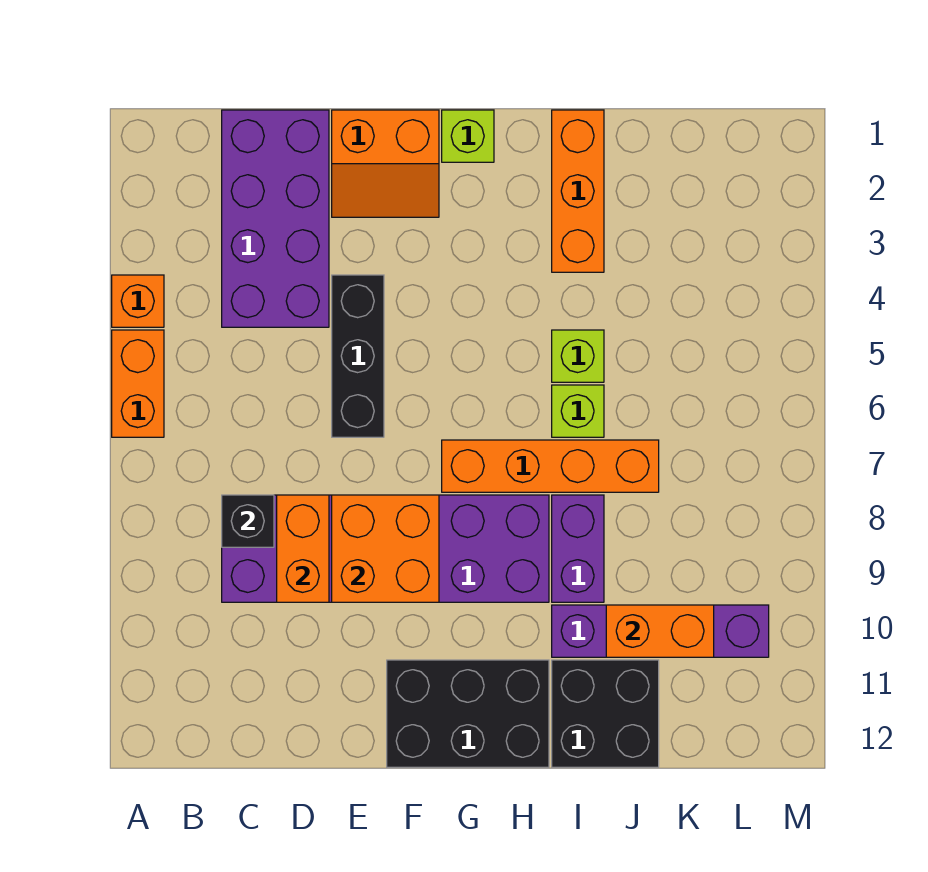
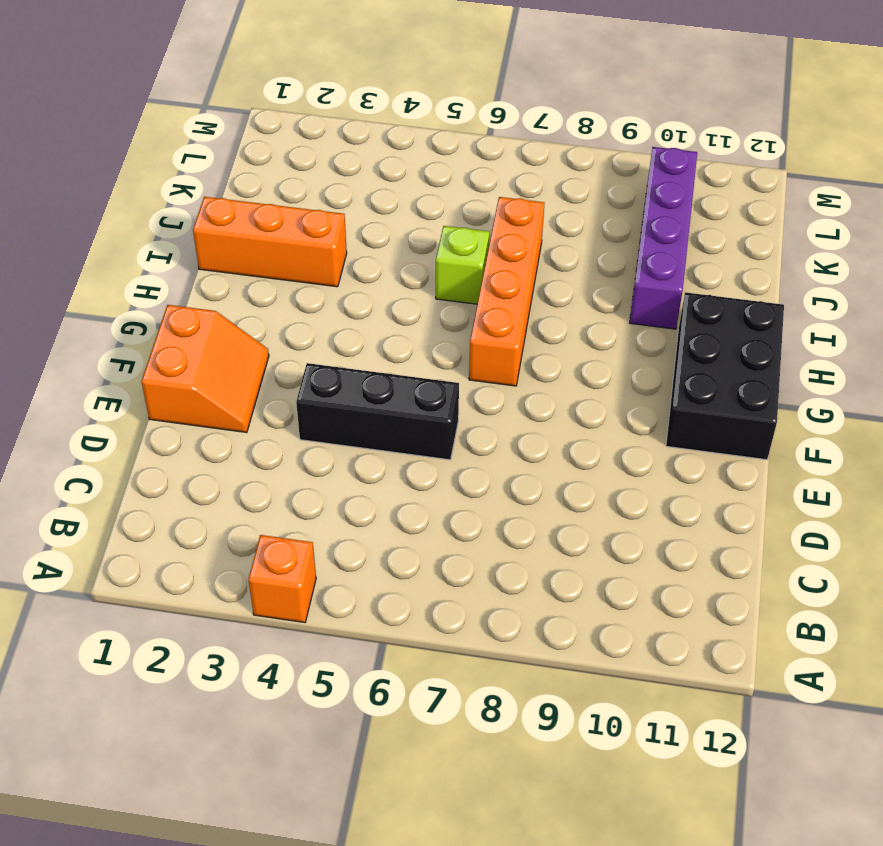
none -> orange brick A5:A6 level 1
none -> purple brick C1:D4 level 1
none -> purple brick C8:H9 level 1

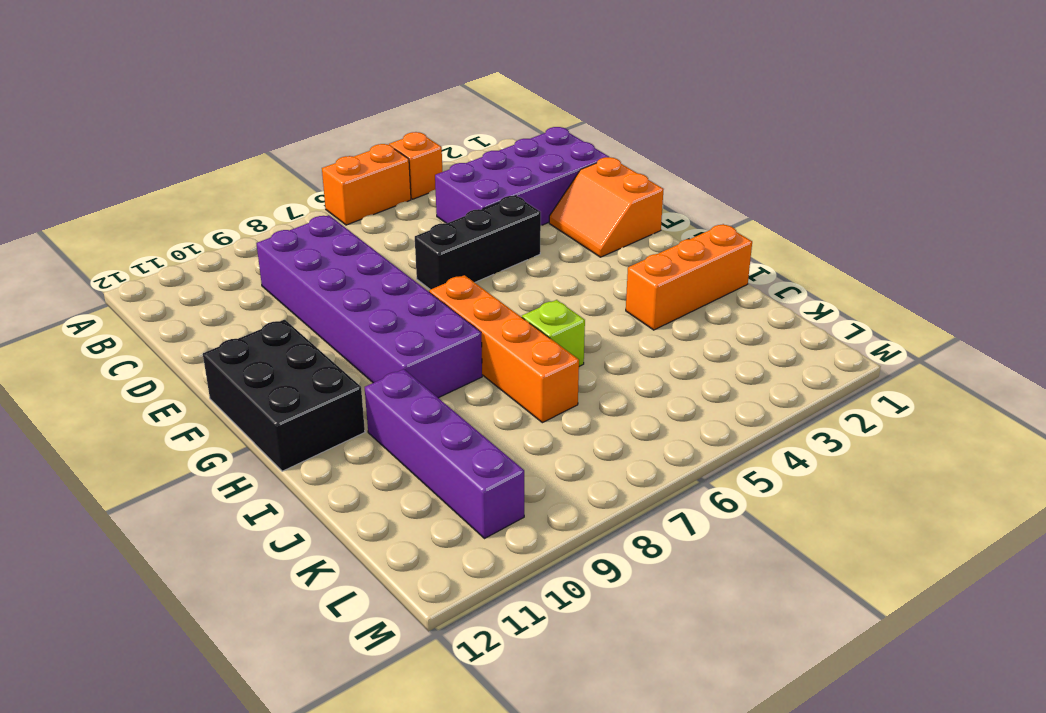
none -> lime brick G1 level 1
none -> lime brick I5 level 1
none -> purple brick I8:I9 level 1

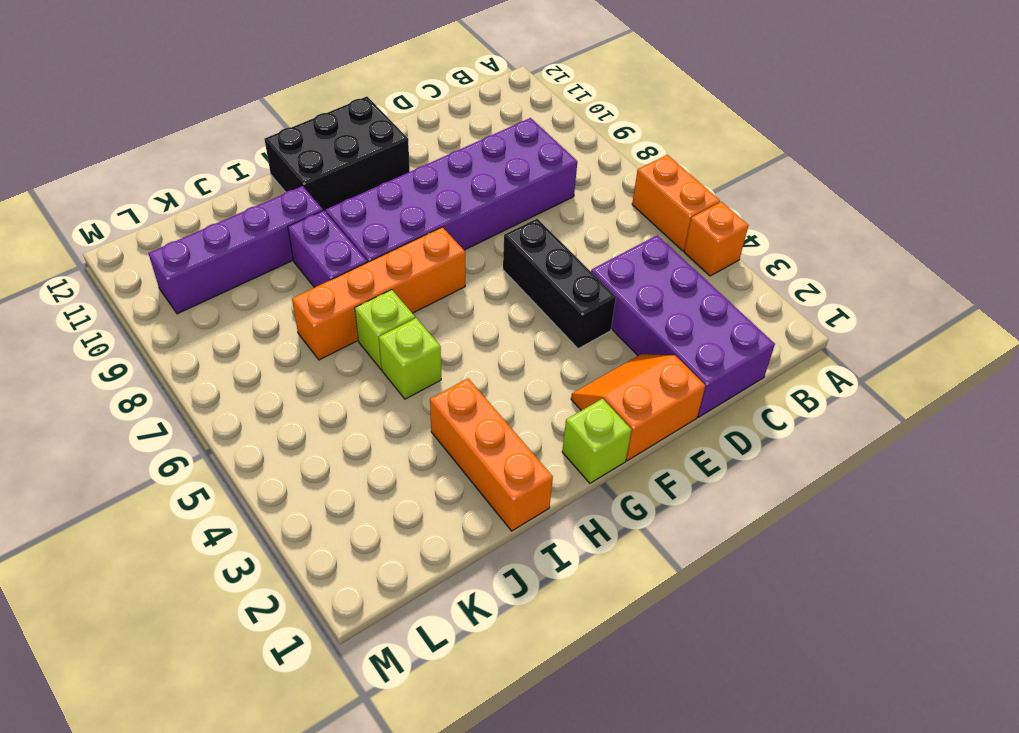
none -> black brick I11:J12 level 1
none -> black brick C8 level 2
none -> orange brick D8:D9 level 2

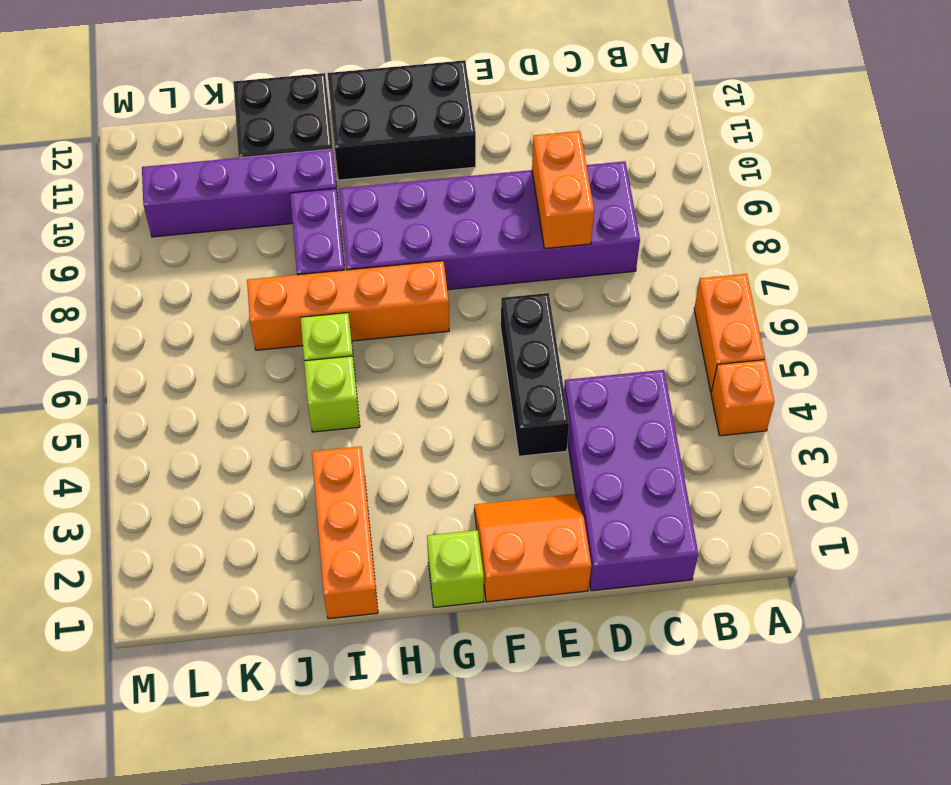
none -> black brick C8 level 2
none -> orange brick E8:F9 level 2
none -> orange brick J10:K10 level 2

